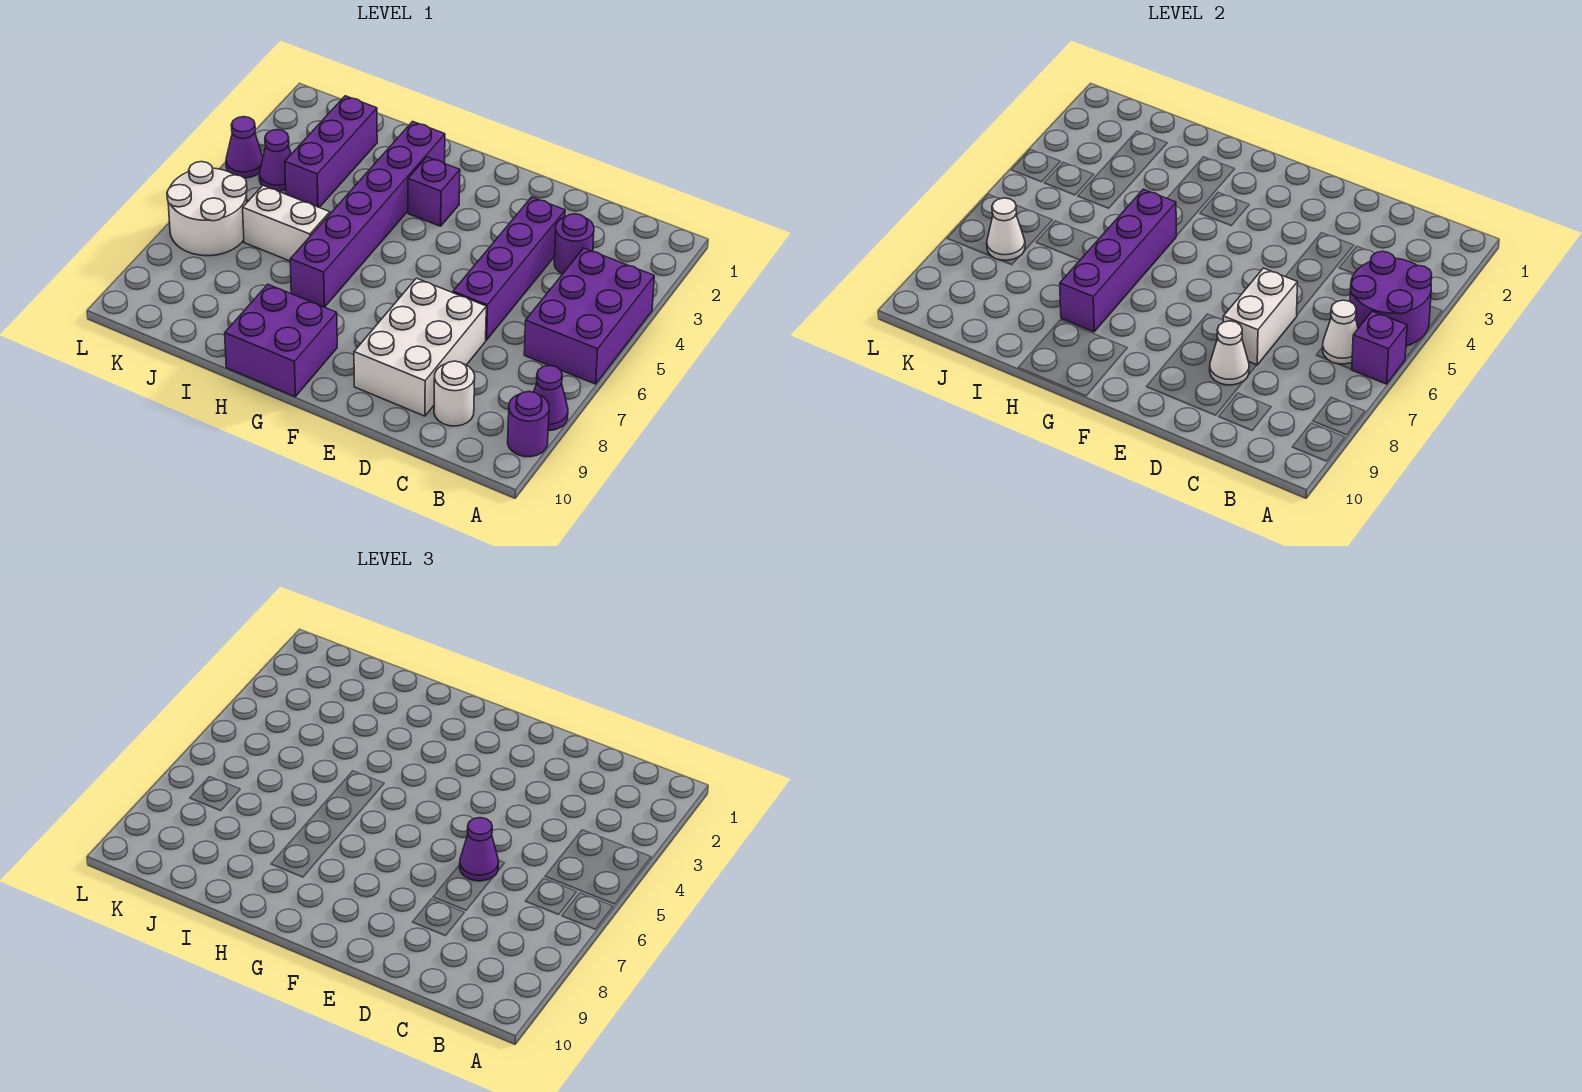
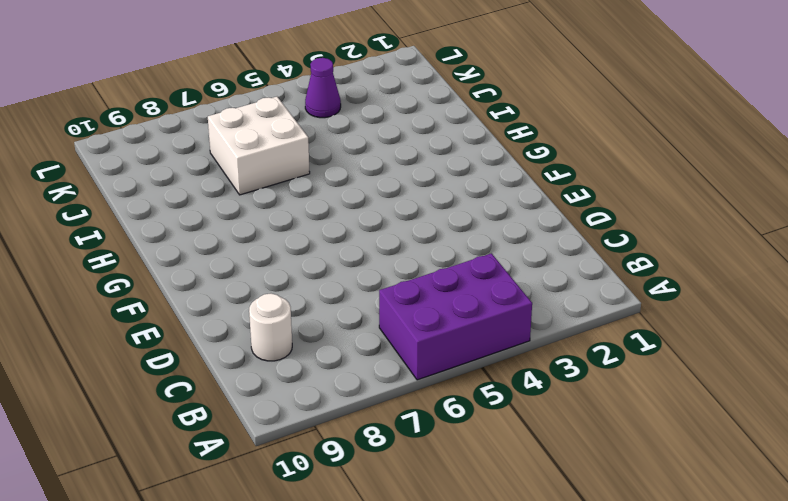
white brick I6:J7 level 1 -> white brick I6:J6 level 1
none -> purple cone A8 level 1
none -> purple round brick A9 level 1
none -> purple round brick C3 level 1

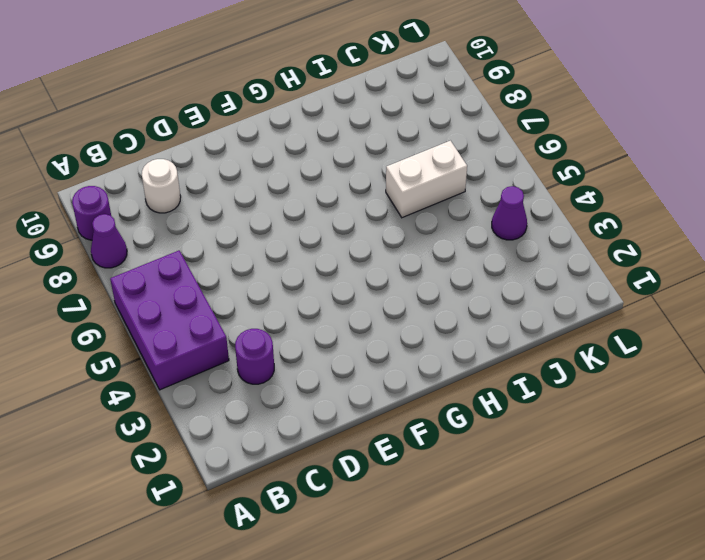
none -> purple brick D3:D6 level 1
none -> white brick D7:E9 level 1
none -> purple brick G3 level 1

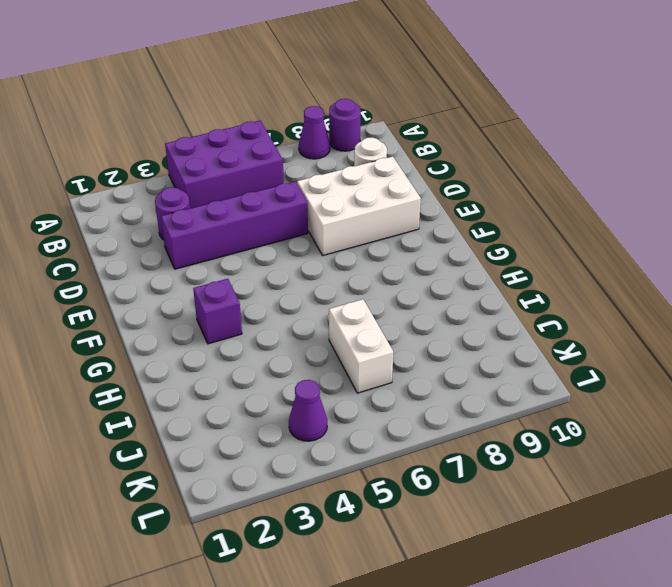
none -> purple brick G9:H10 level 1
none -> purple brick H2:H7 level 1
none -> purple brick J2:J4 level 1

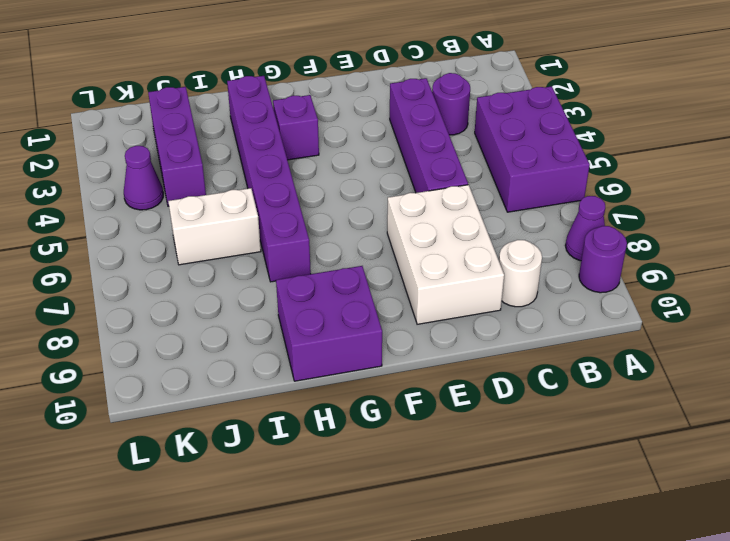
none -> white round brick K6:L7 level 1
none -> purple cone L4 level 1
none -> purple round brick A4:B5 level 2

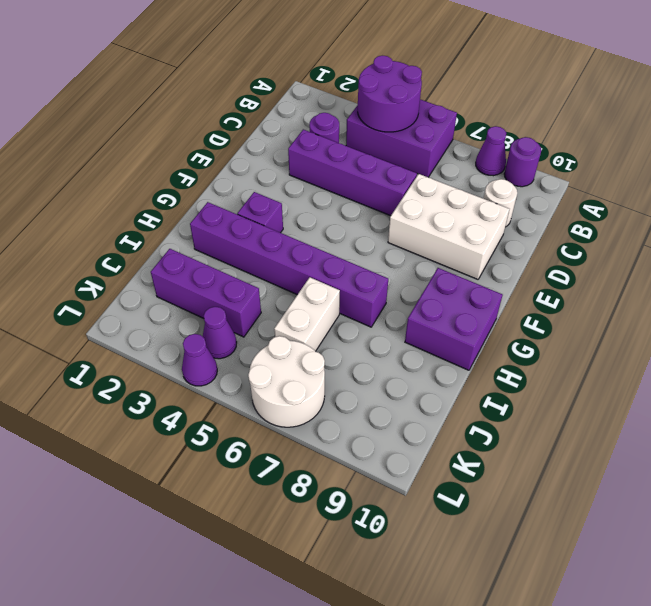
none -> purple brick A6 level 2
none -> white cone B6 level 2
none -> white brick D6:D7 level 2

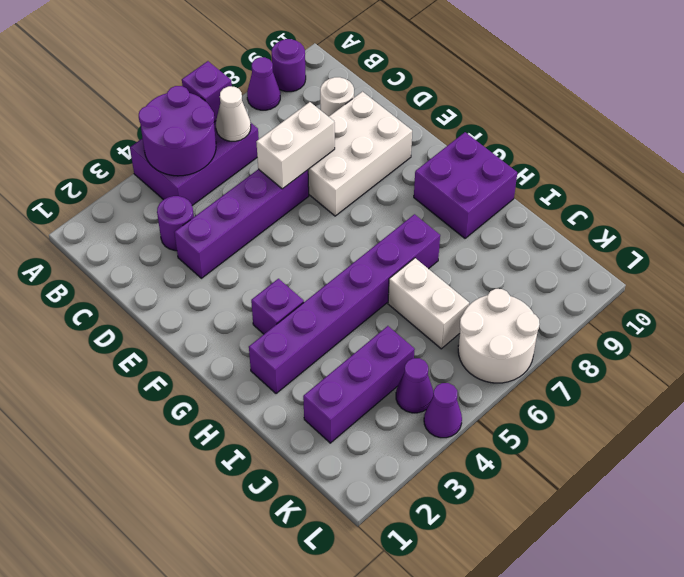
none -> white cone D8 level 2
none -> purple brick H5:H8 level 2
none -> white cone K7 level 2

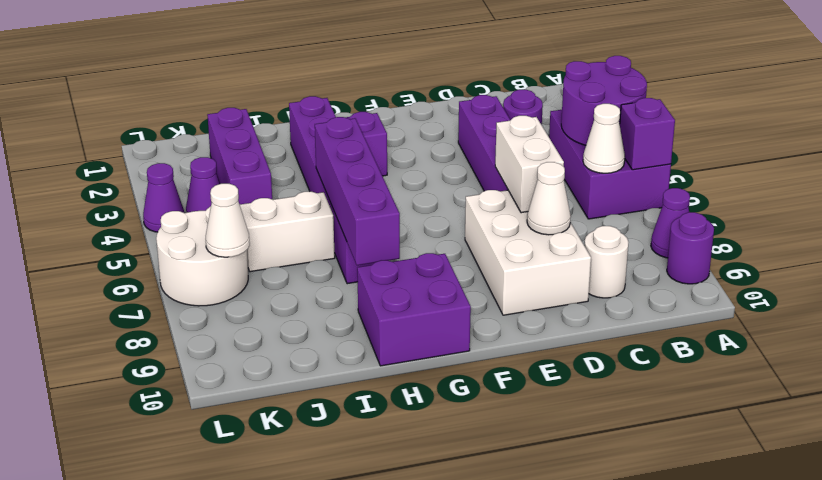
none -> purple cone D6 level 3

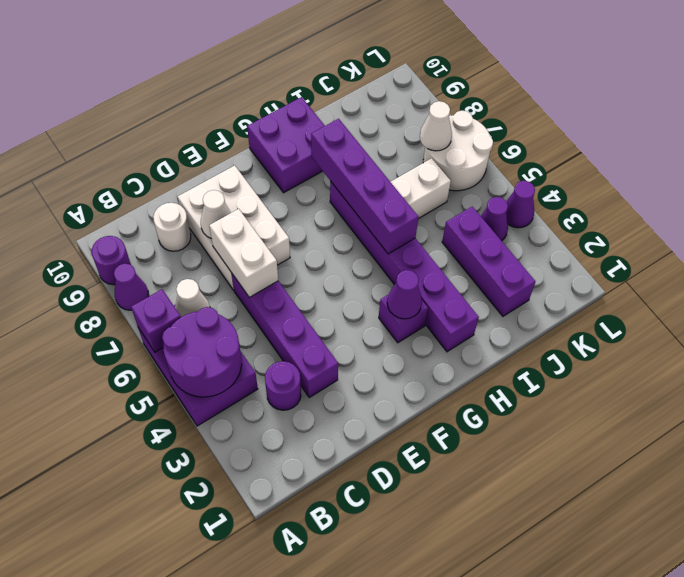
purple cone G3 level 2 -> purple cone D6 level 3

